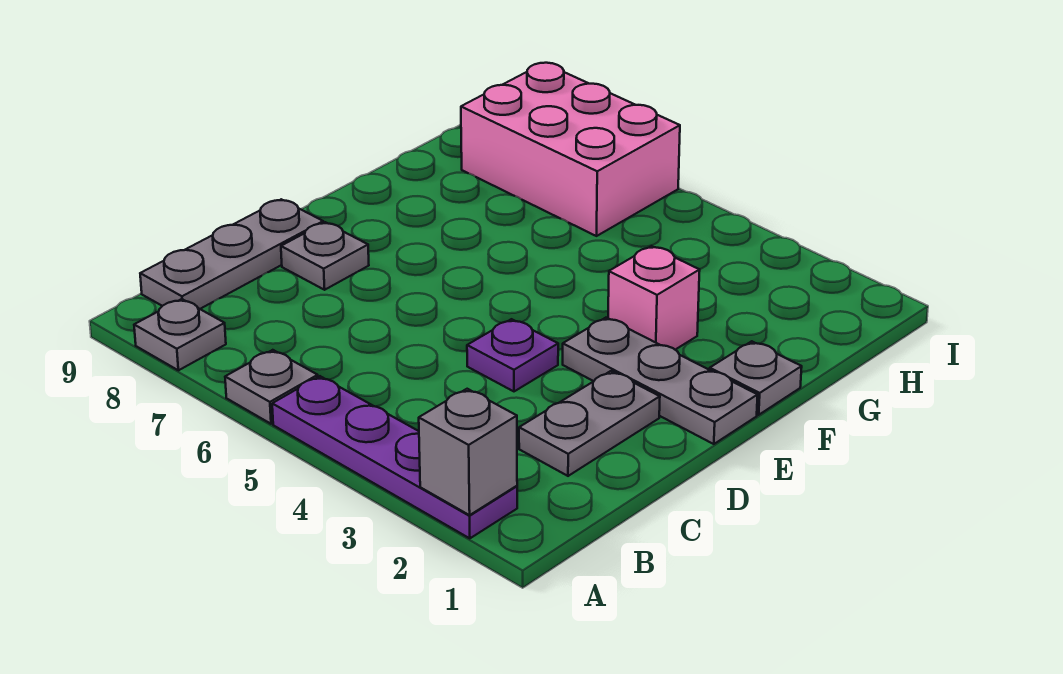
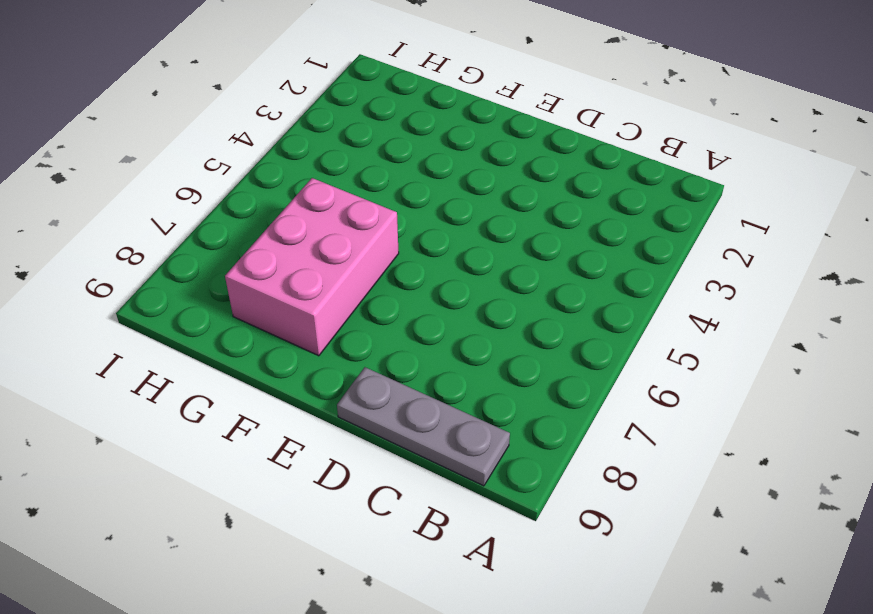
pink brick F6:G8 level 1 -> pink brick H6:I8 level 1
none -> purple plate A2:A5 level 1
none -> grey plate A6 level 1
none -> grey plate A8 level 1

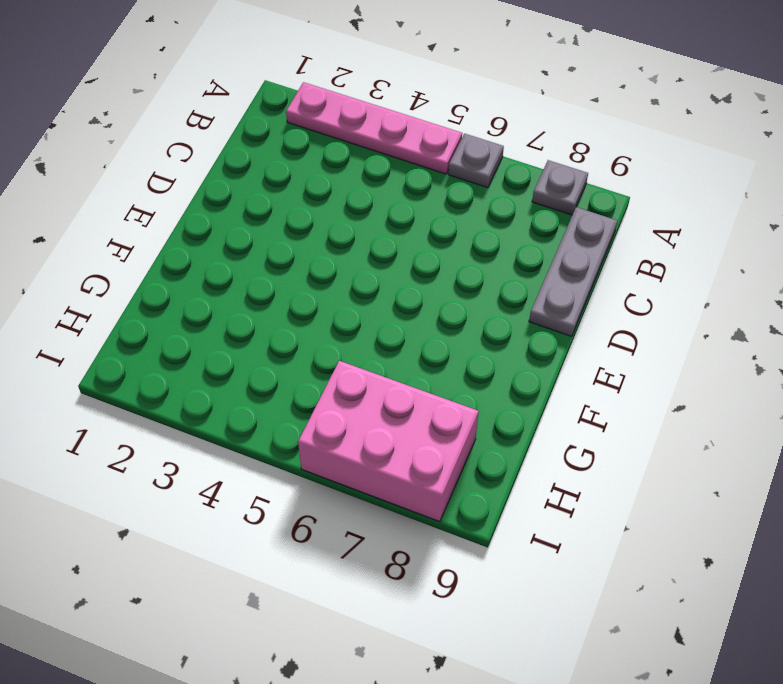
pink plate A2:A5 level 1 -> purple plate A2:A5 level 1
none -> grey plate C2:D2 level 1
none -> purple plate D4 level 1
none -> grey plate D8 level 1

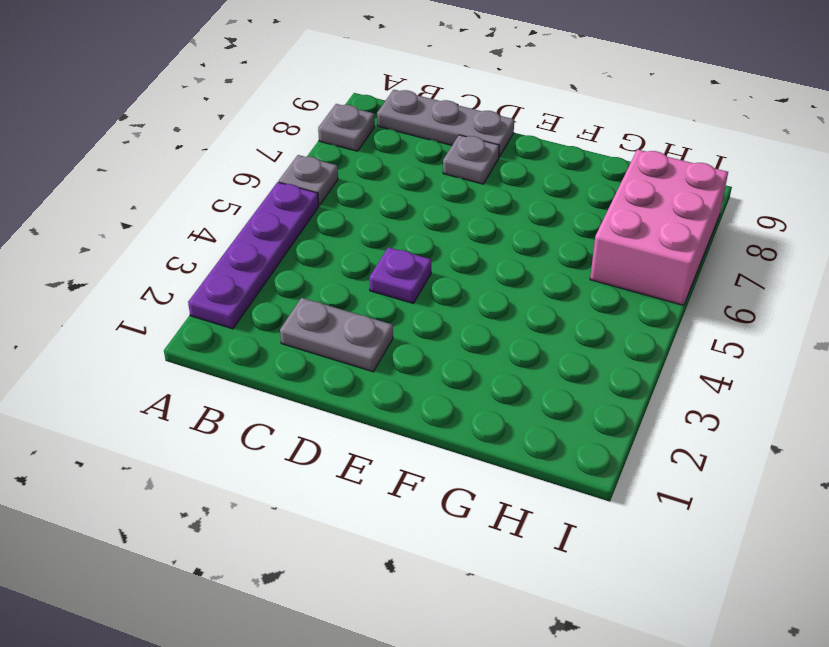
none -> grey plate E1:E3 level 1
none -> grey plate F1 level 1
none -> pink brick F3 level 1

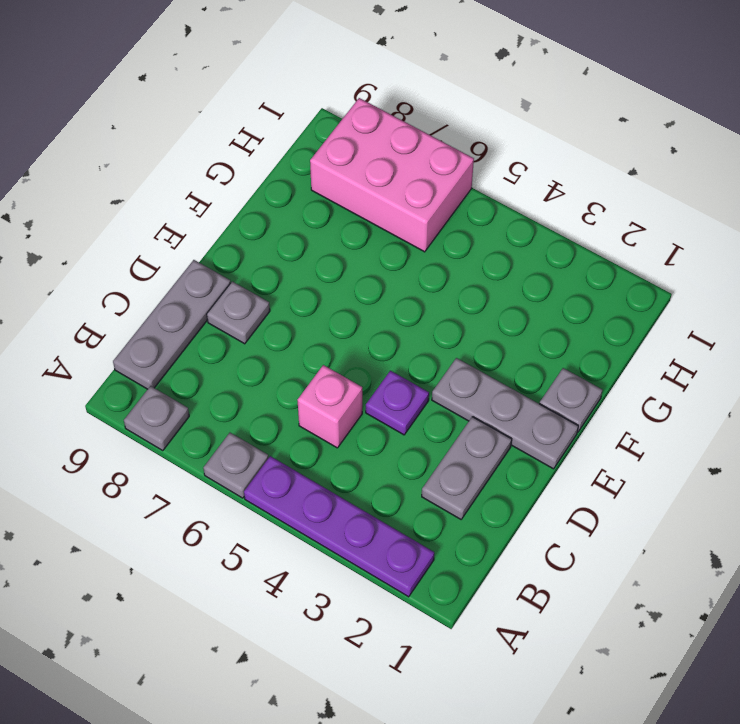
pink brick C5 level 1 -> pink brick F3 level 1
none -> grey brick A2 level 2

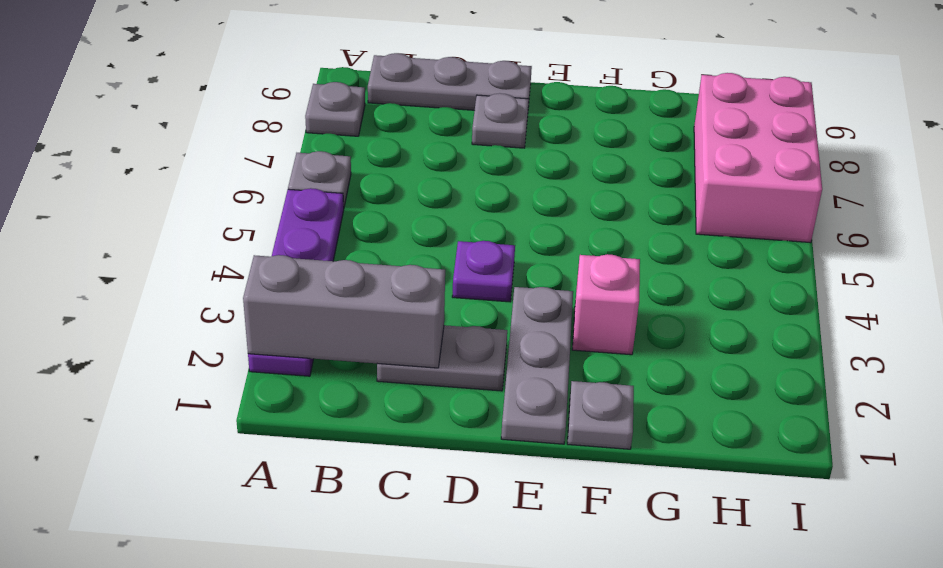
grey brick A2:C2 level 2 -> grey brick A2 level 2

